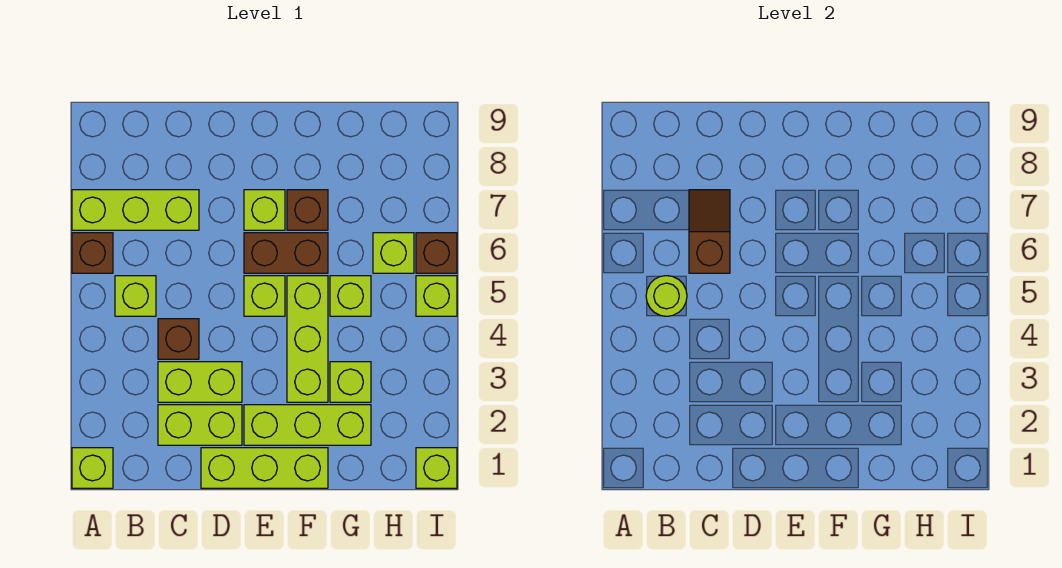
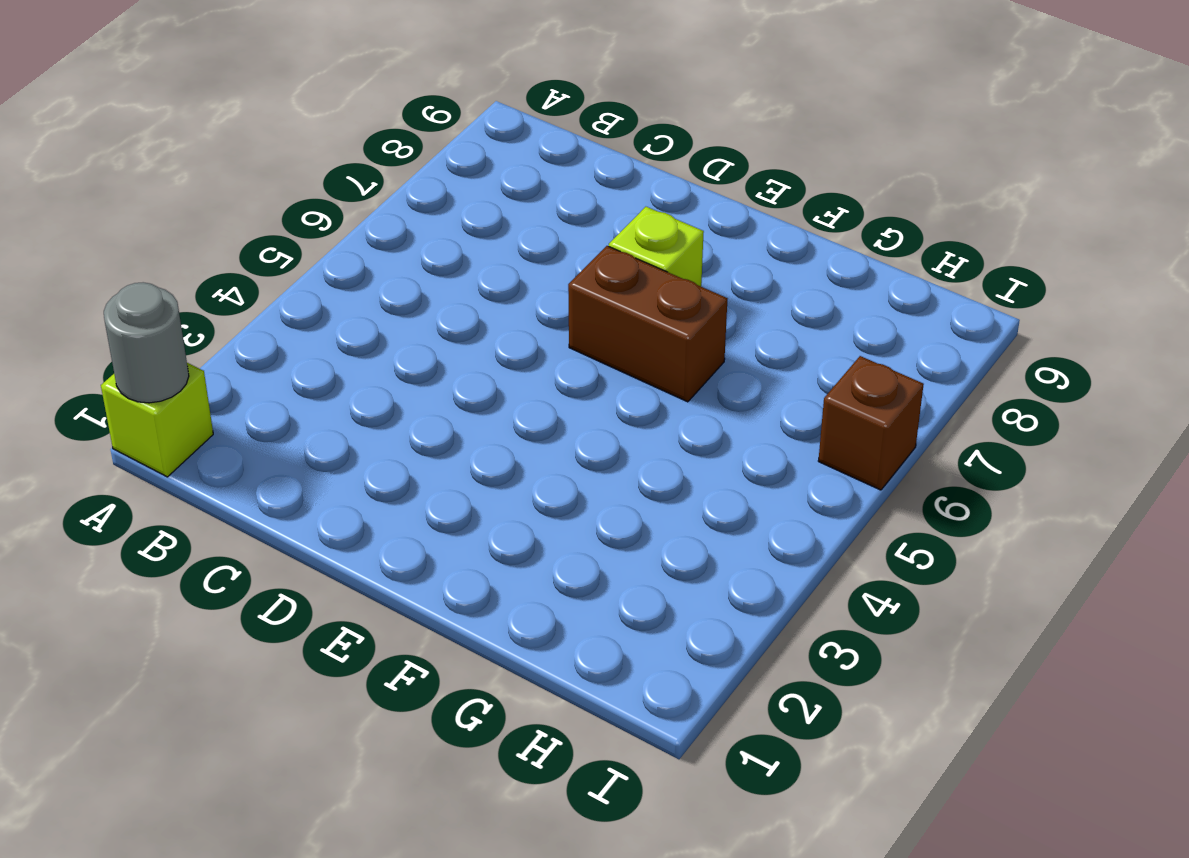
grey round brick A1 level 2 -> none
none -> brown brick A6 level 1
none -> lime brick A7:C7 level 1
none -> lime brick B5 level 1

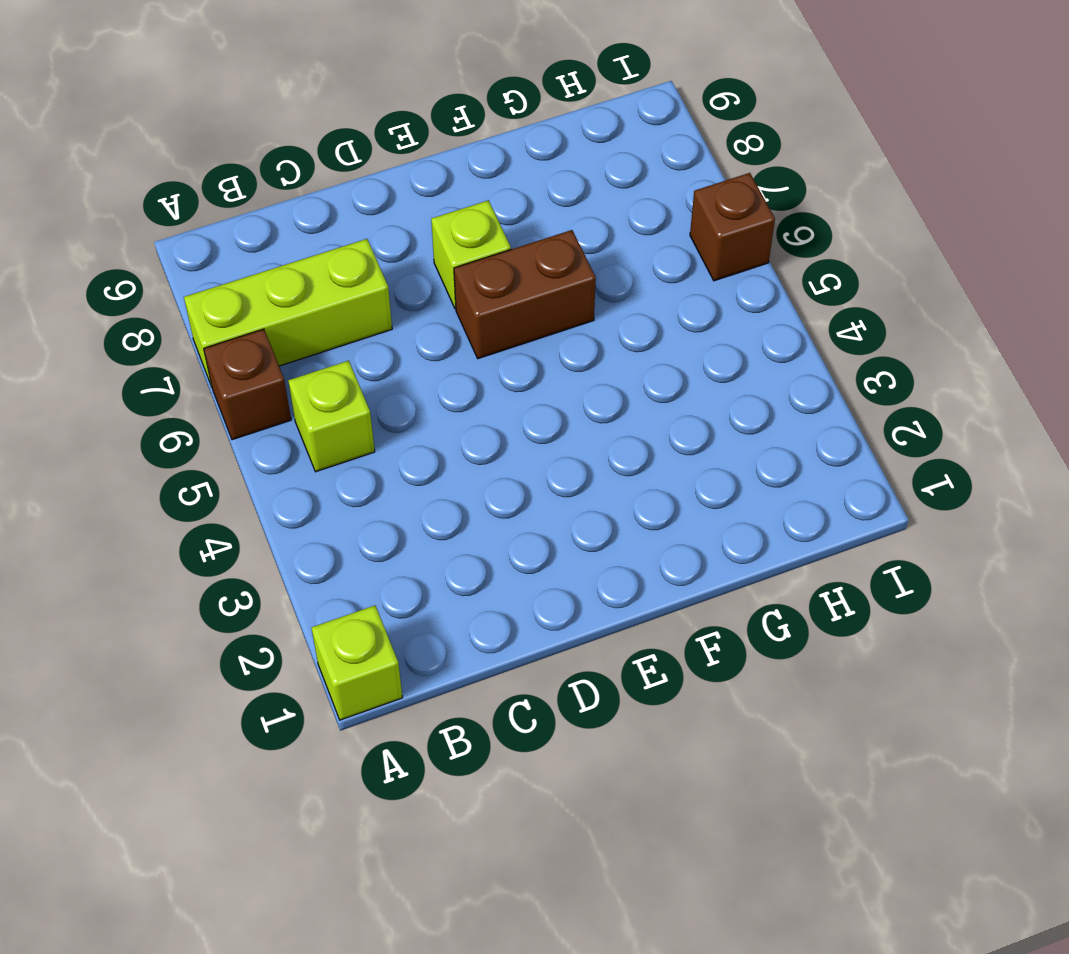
none -> lime brick C2:D2 level 1
none -> lime brick C3:D3 level 1
none -> brown brick C4 level 1

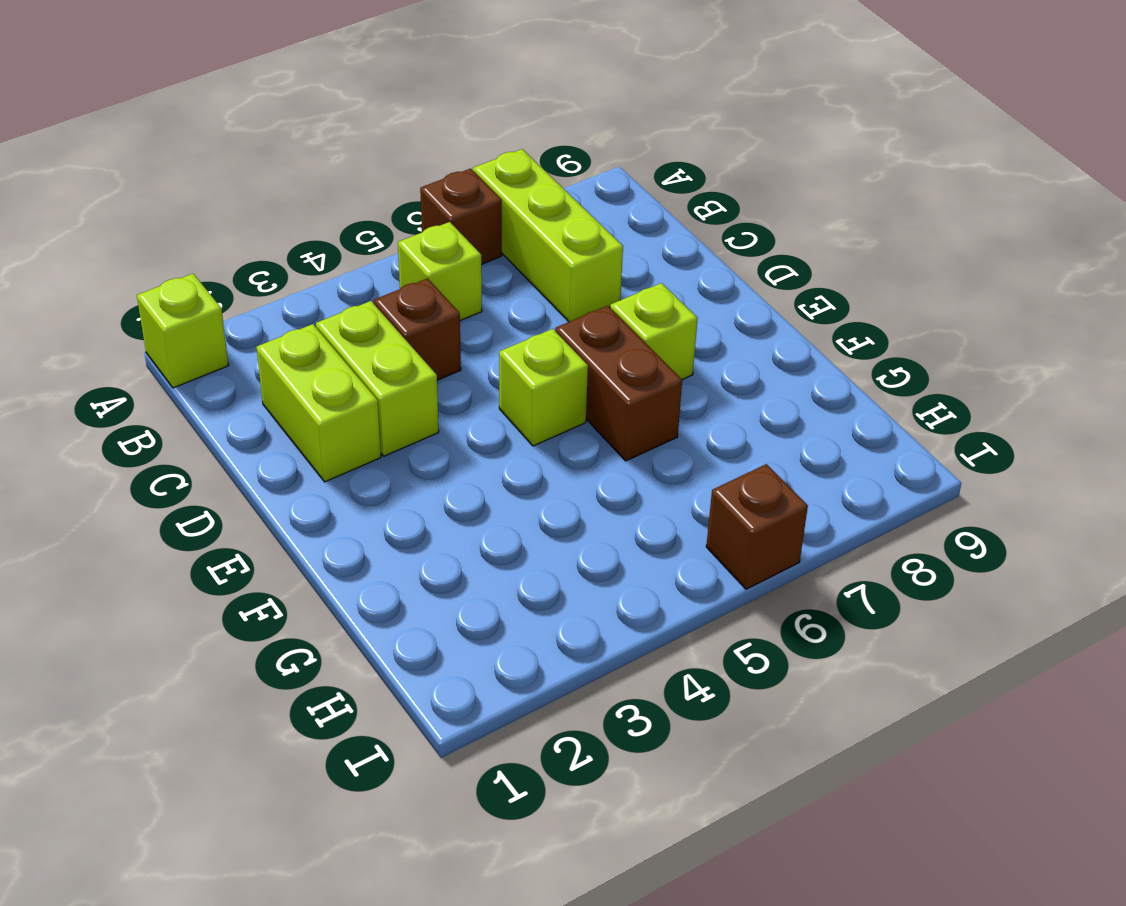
none -> lime brick D1:F1 level 1
none -> lime brick E2:G2 level 1
none -> lime brick F3:F5 level 1

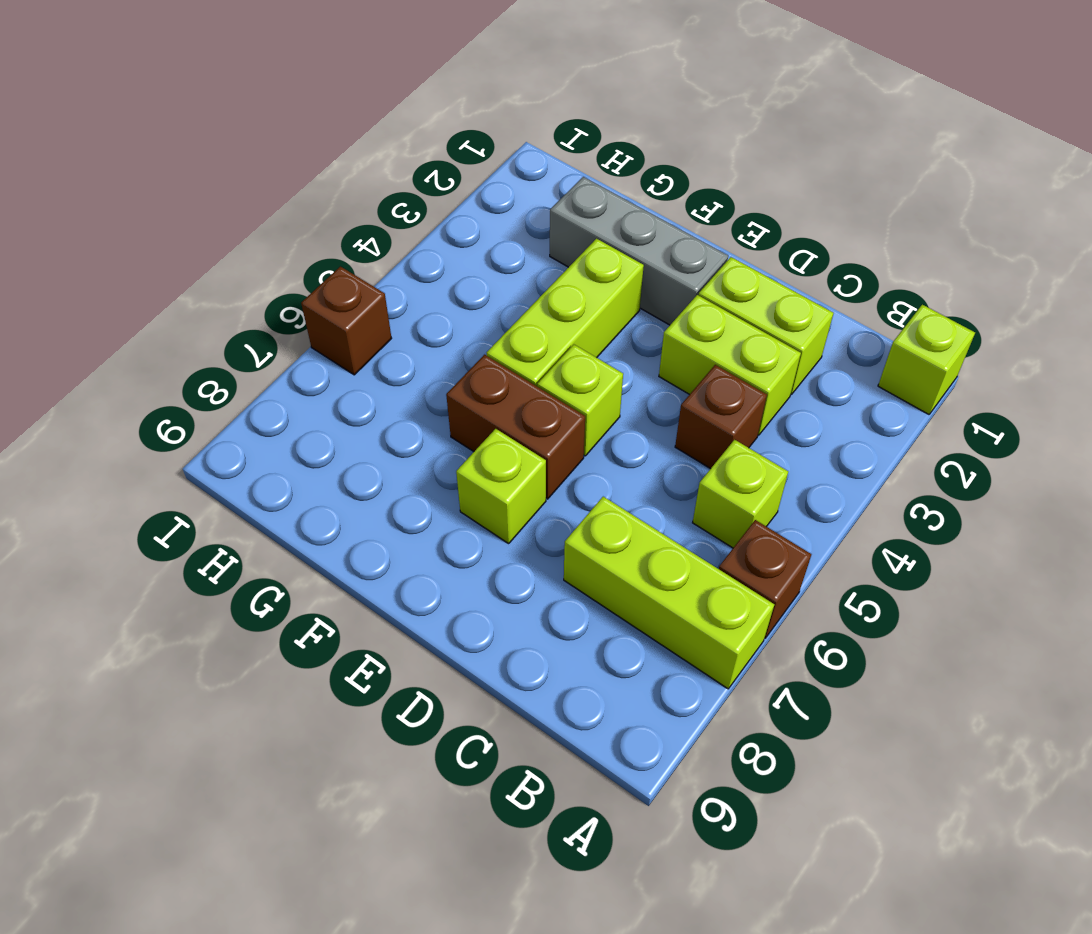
grey brick E2:G2 level 1 -> lime brick E2:G2 level 1
none -> lime brick D1:F1 level 1
none -> brown brick F7 level 1
none -> lime brick G3 level 1

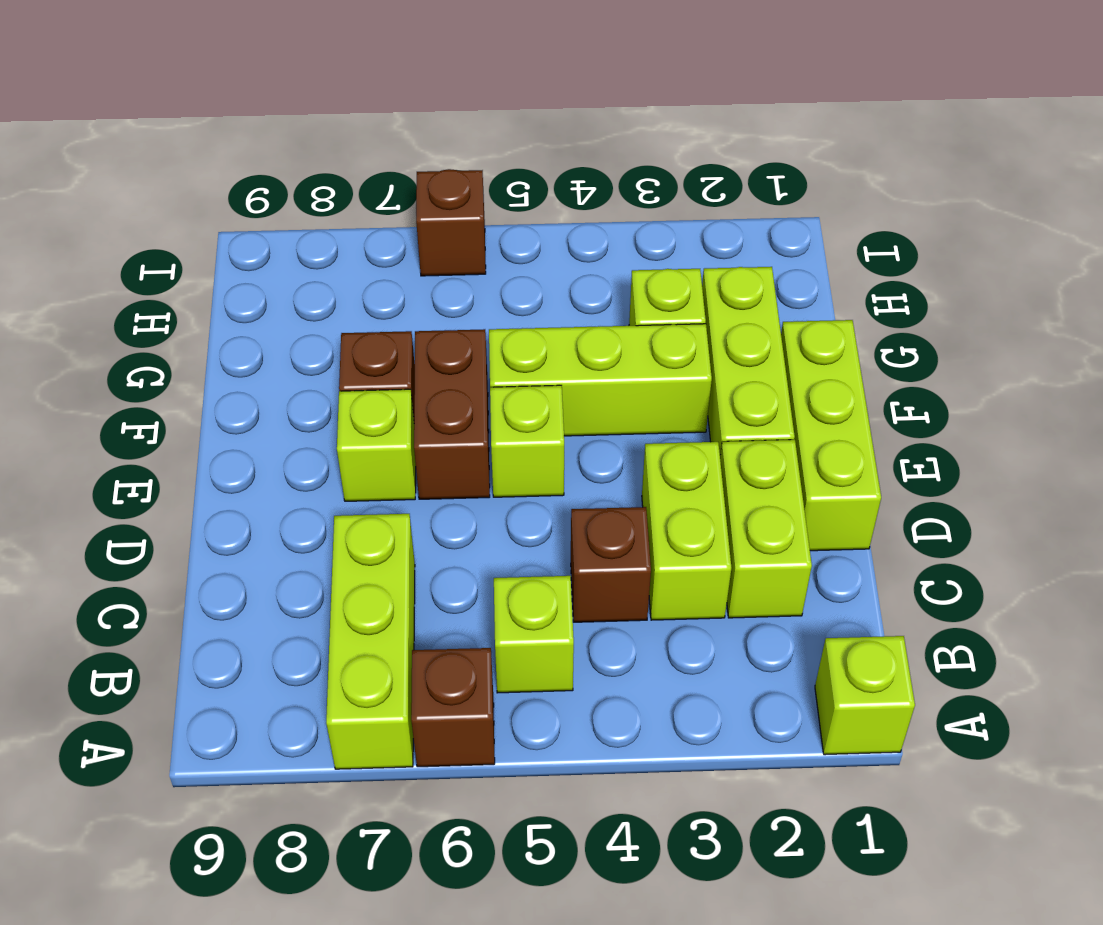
none -> lime brick G5 level 1
none -> lime brick H6 level 1
none -> lime brick I1 level 1

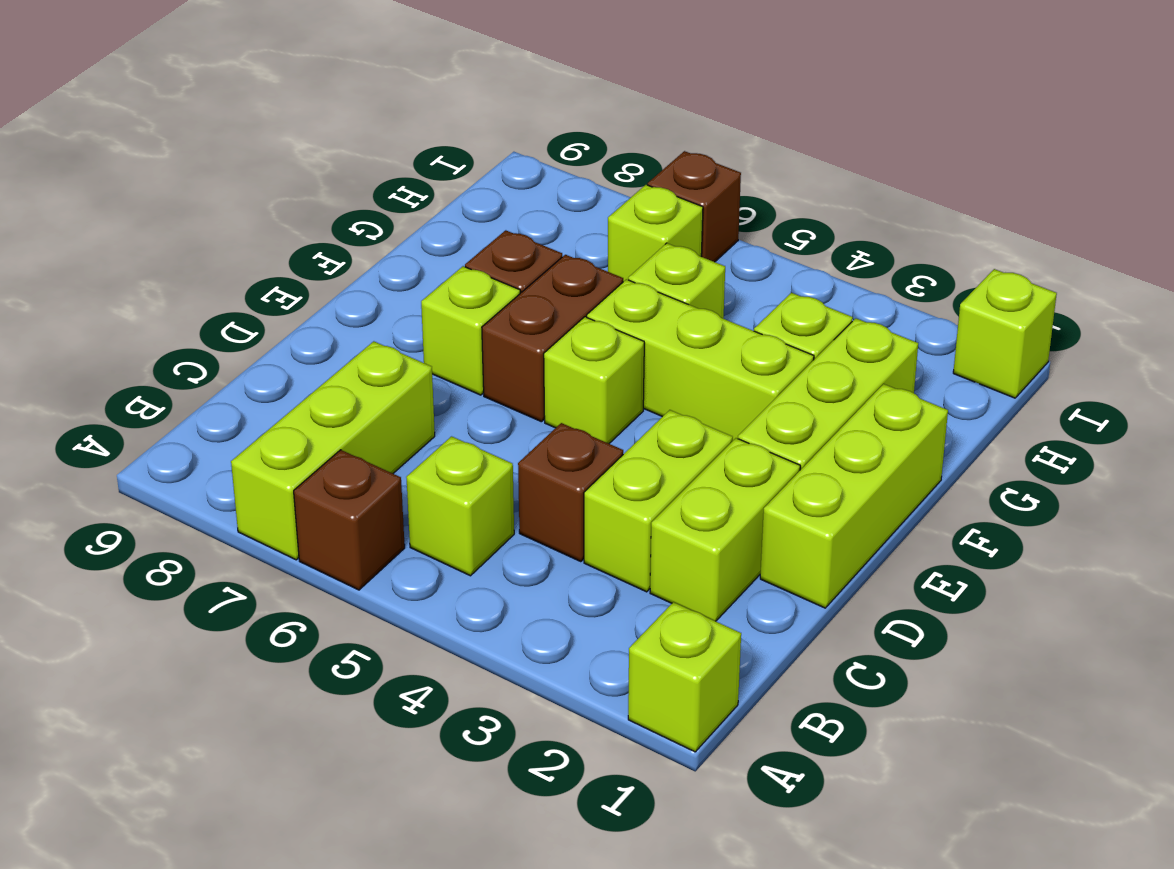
none -> lime brick I5 level 1
none -> lime round brick B5 level 2
none -> brown slope C6:C7 level 2 top 6

